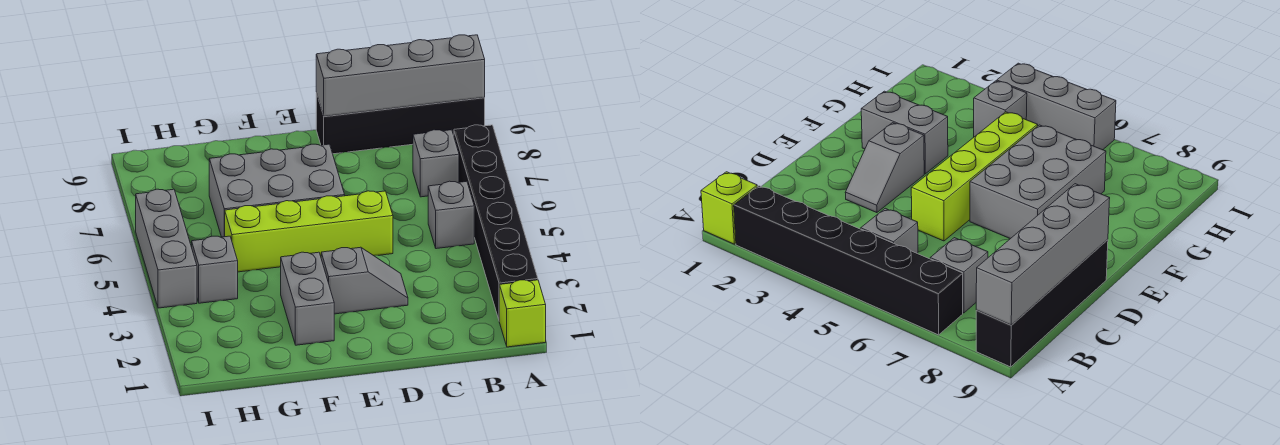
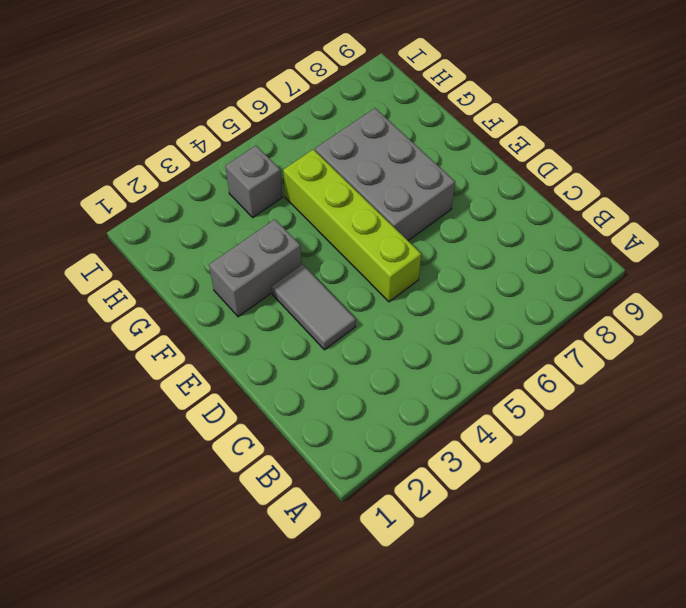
grey tile D3:E3 level 1 -> grey slope D3:E3 level 1 top E
none -> lime brick A1 level 1
none -> black brick A2:A7 level 1
none -> black brick A9:D9 level 1

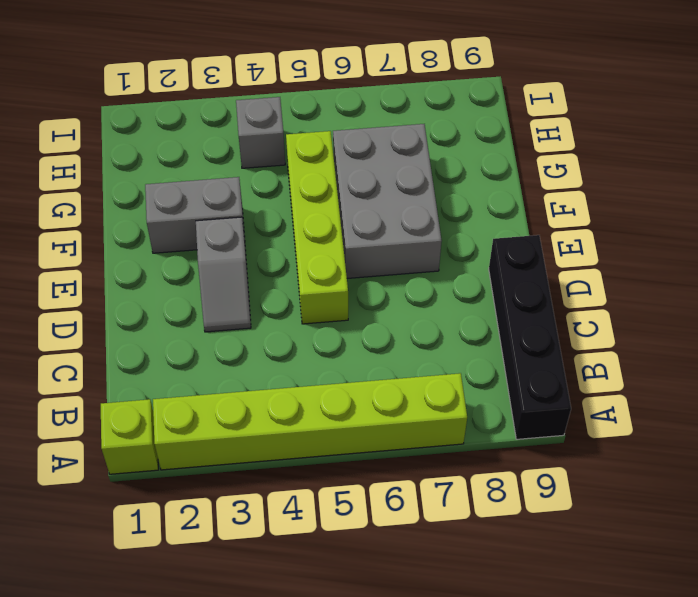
lime brick A2:A7 level 1 -> black brick A2:A7 level 1
none -> grey brick B5 level 1
none -> grey brick B7 level 1
none -> grey brick I4:I6 level 1

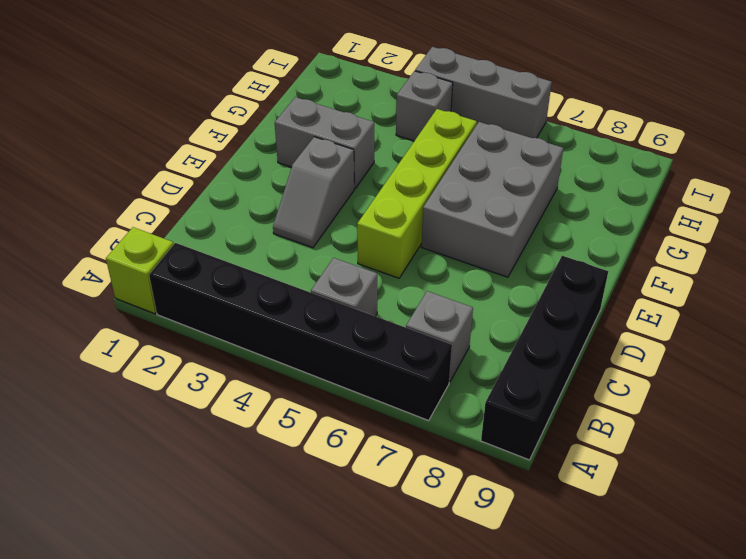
none -> grey brick A9:D9 level 2

